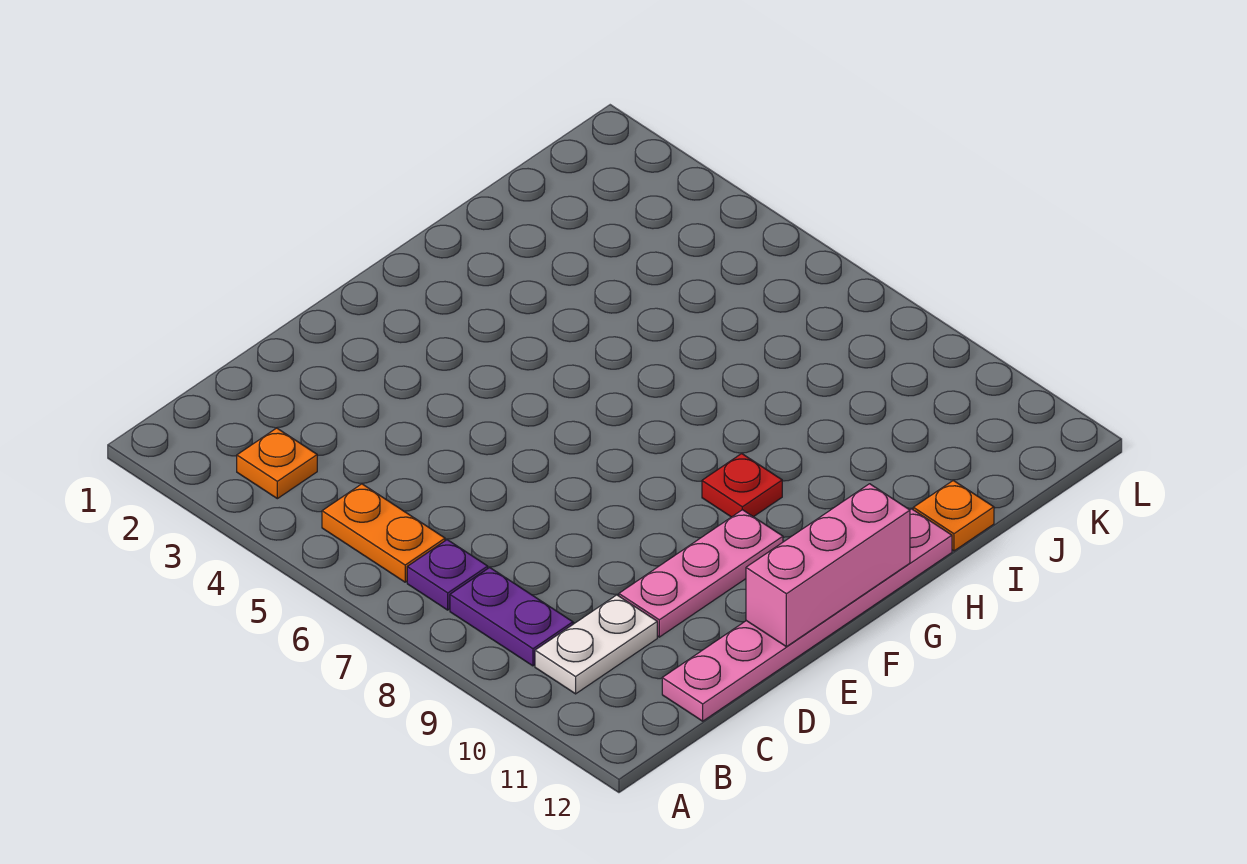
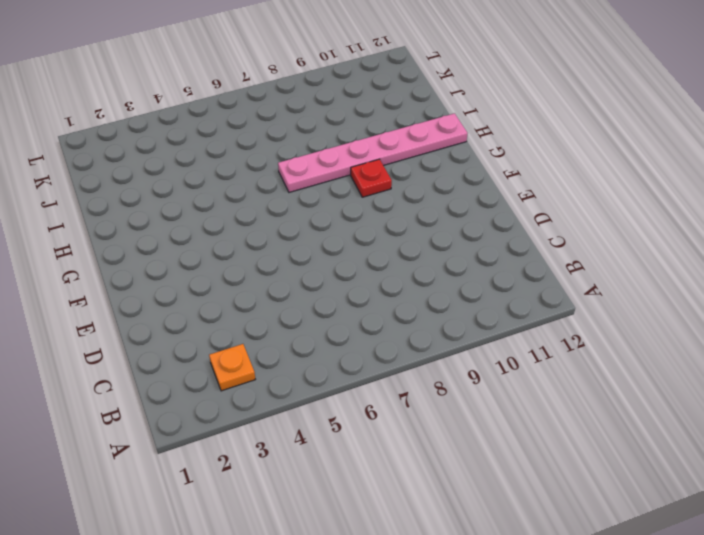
pink plate H7:H12 level 1 -> pink plate C12:H12 level 1
none -> orange plate B5:B6 level 1
none -> purple plate B7 level 1

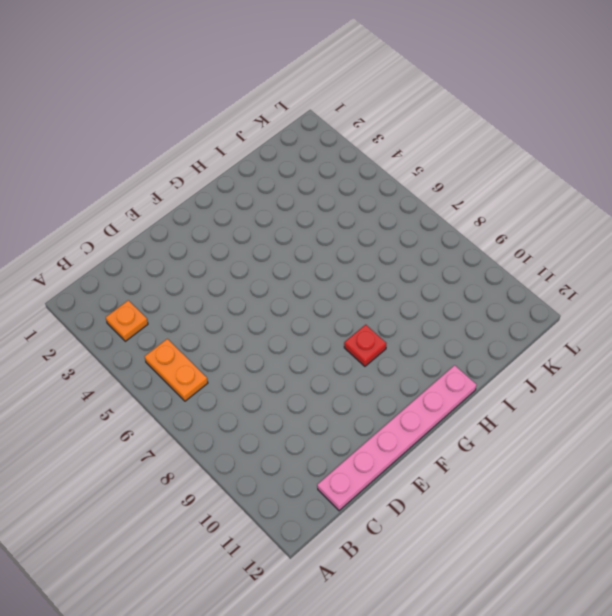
none -> purple plate B7 level 1
none -> purple plate B8:B9 level 1

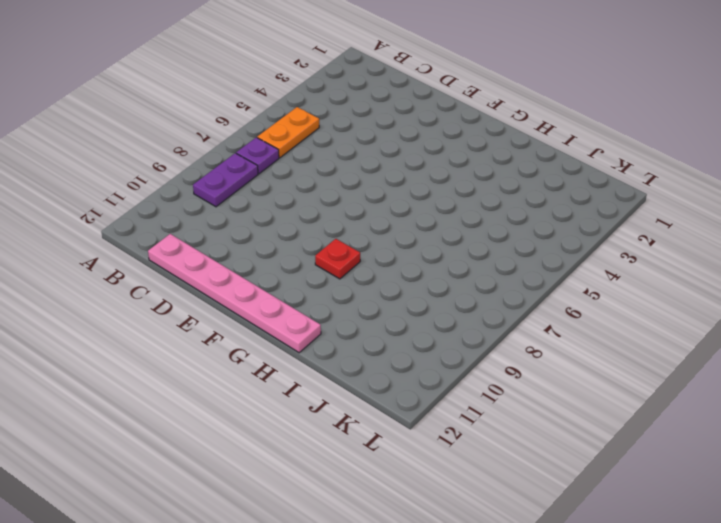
none -> orange plate B3 level 1
none -> white plate B10:C10 level 1

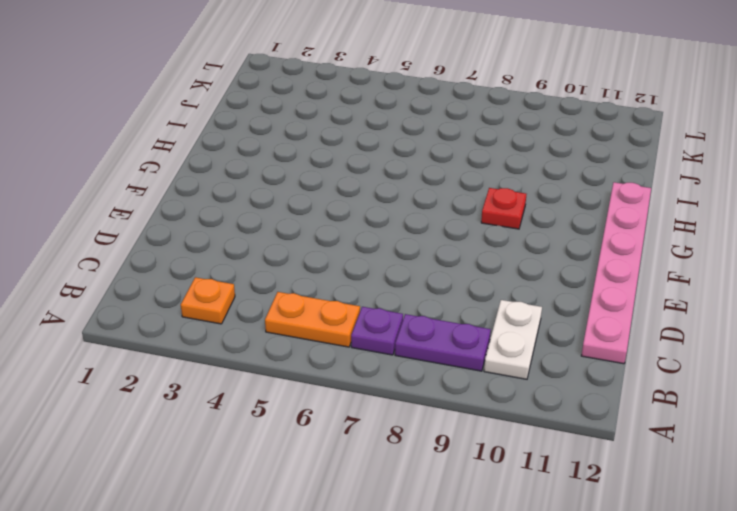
none -> pink plate D10:F10 level 1
none -> orange plate I12 level 1

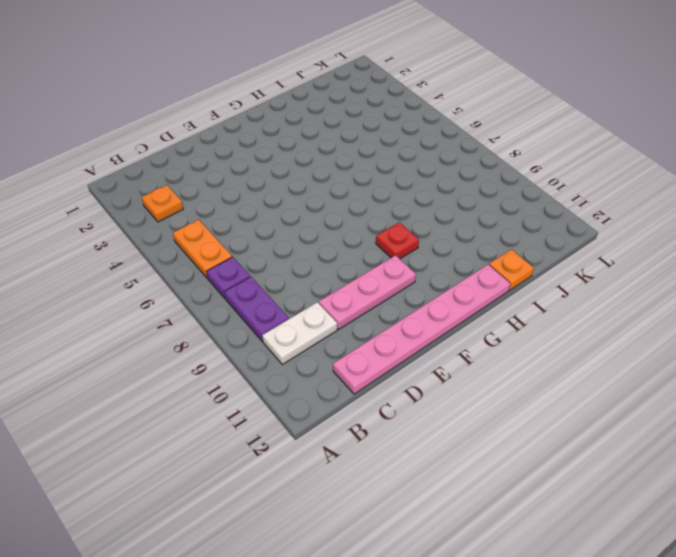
none -> pink brick E12:G12 level 2

